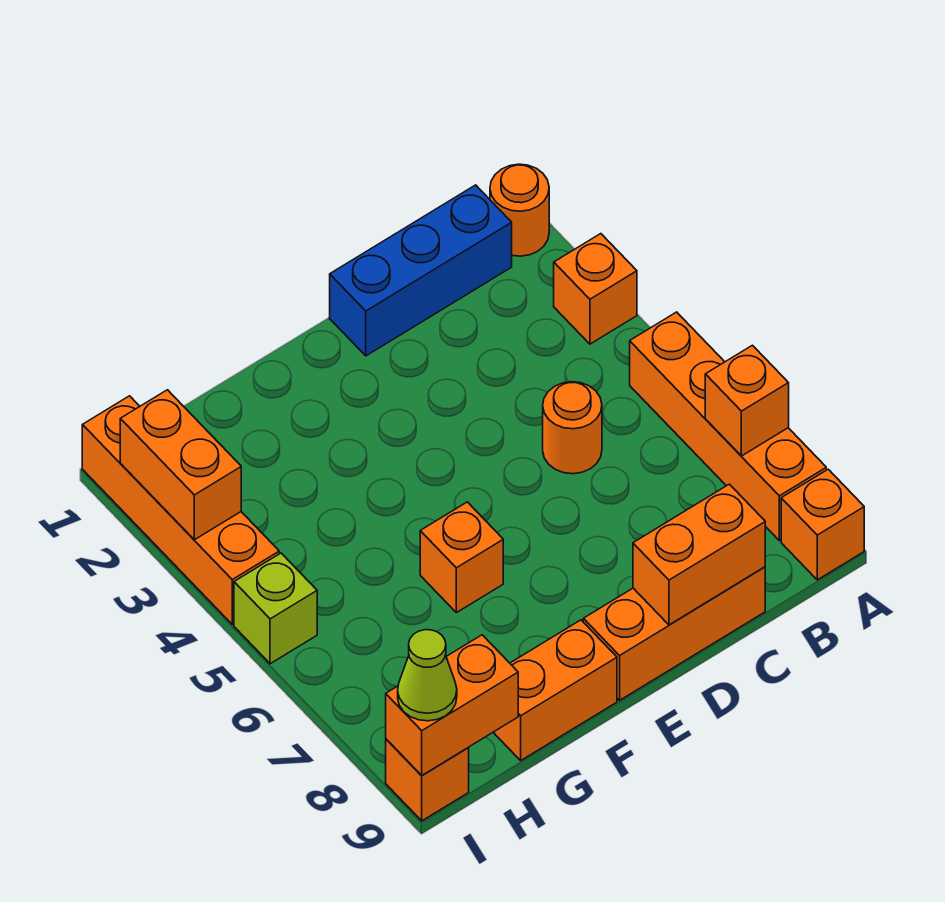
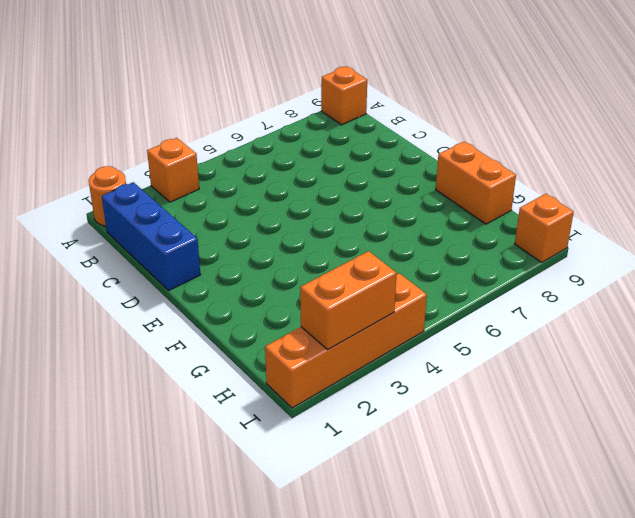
none -> orange brick A5:A8 level 1
none -> orange round brick C5 level 1
none -> orange brick C9:E9 level 1

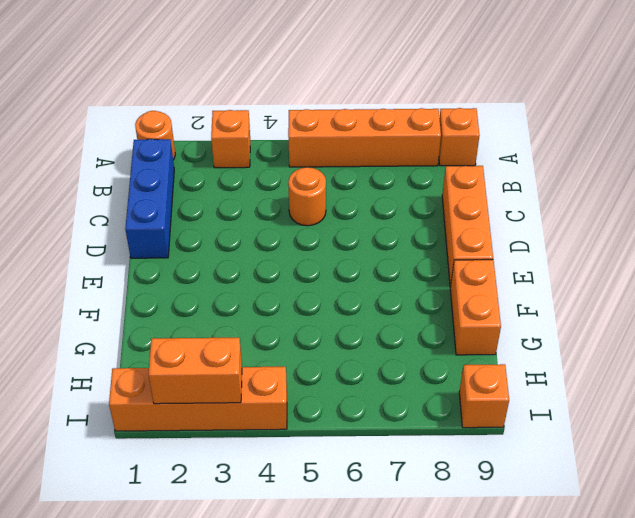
none -> orange brick F6 level 1
none -> lime brick I5 level 1
none -> orange brick A7 level 2

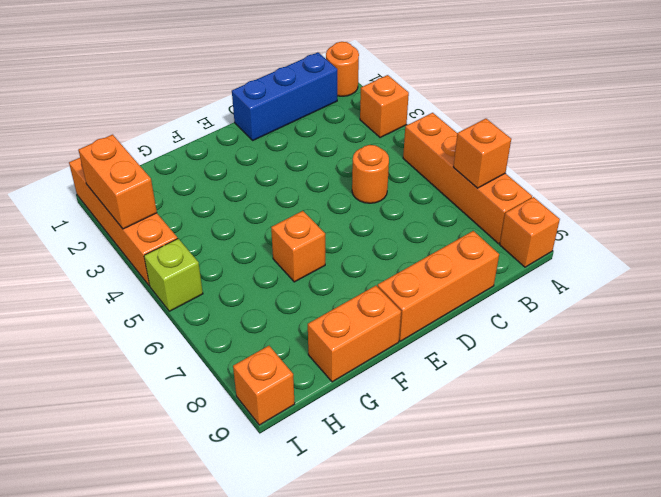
none -> orange brick C9:D9 level 2
none -> orange brick H9:I9 level 2
none -> lime cone I9 level 3

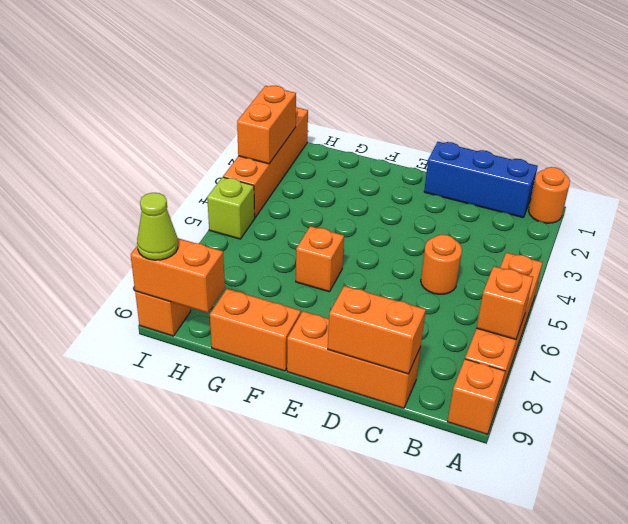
none -> orange brick A3 level 1

